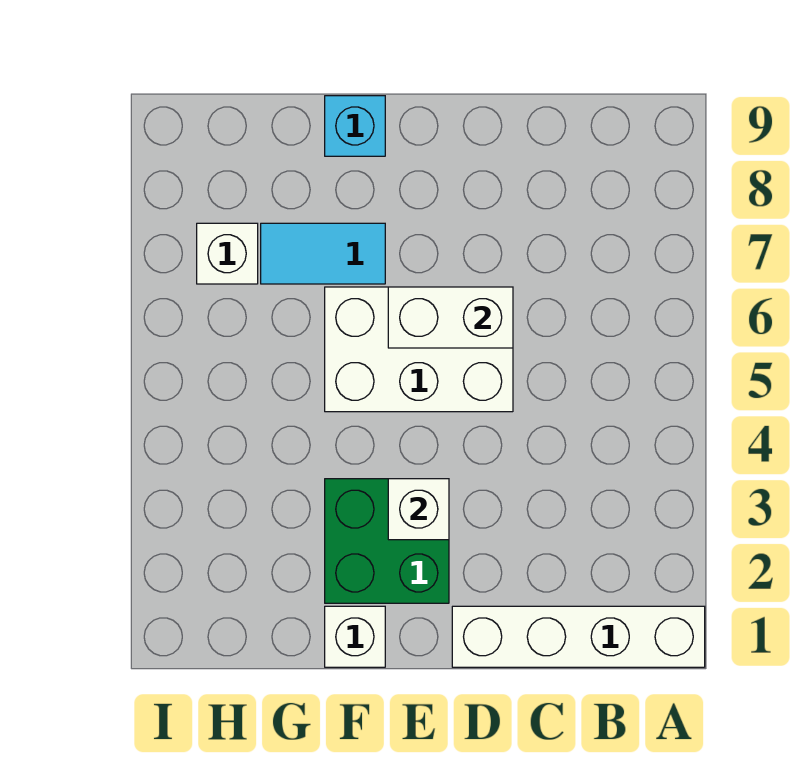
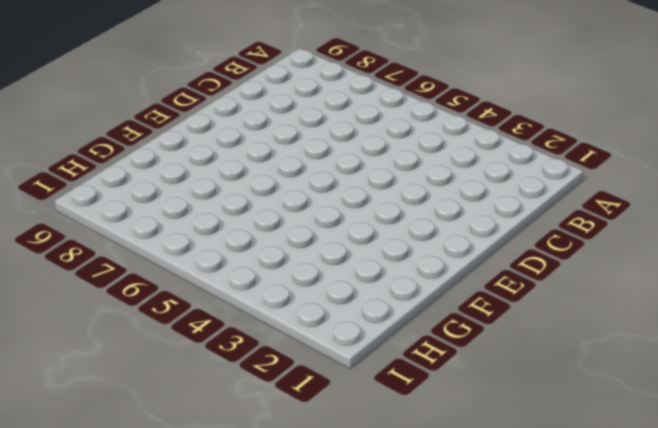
none -> white brick A1:D1 level 1
none -> white brick D5:F6 level 1

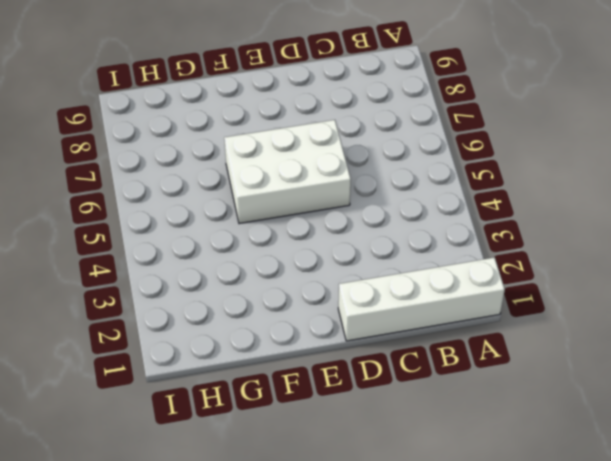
none -> green brick E2:F3 level 1
none -> white brick F1 level 1

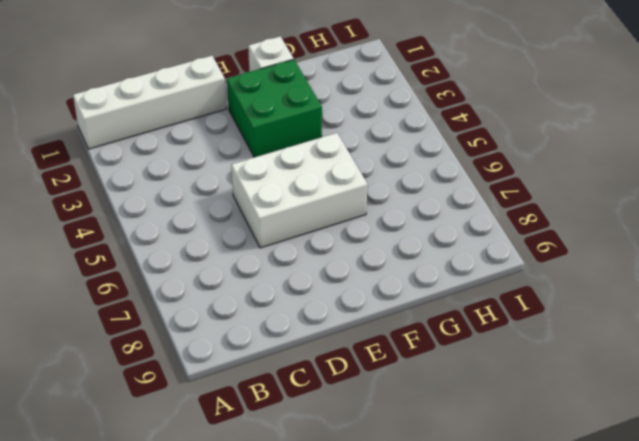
none -> cyan tile F7:G7 level 1
none -> cyan brick F9 level 1

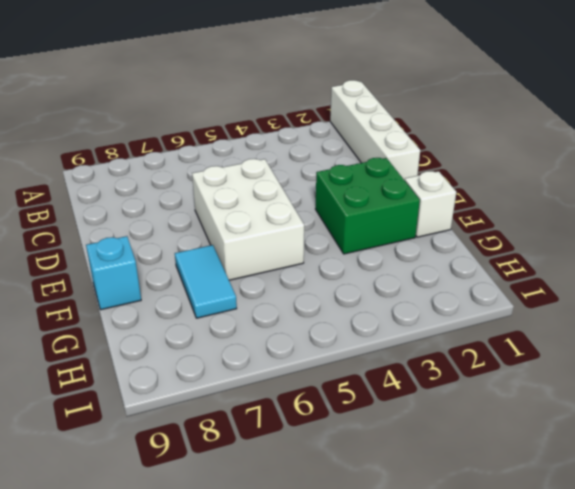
none -> white brick H7 level 1
none -> white brick D6:E6 level 2

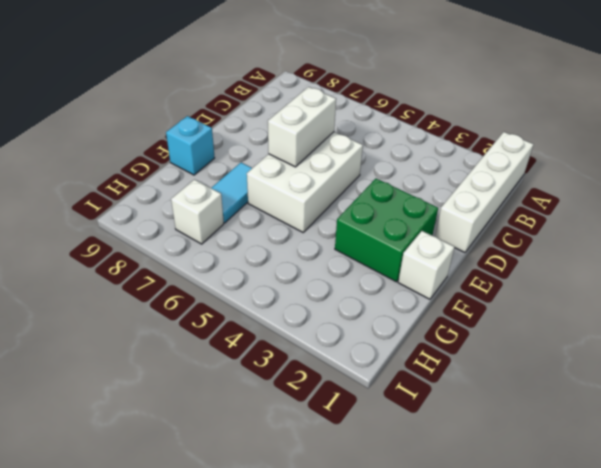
none -> white brick E3 level 2

